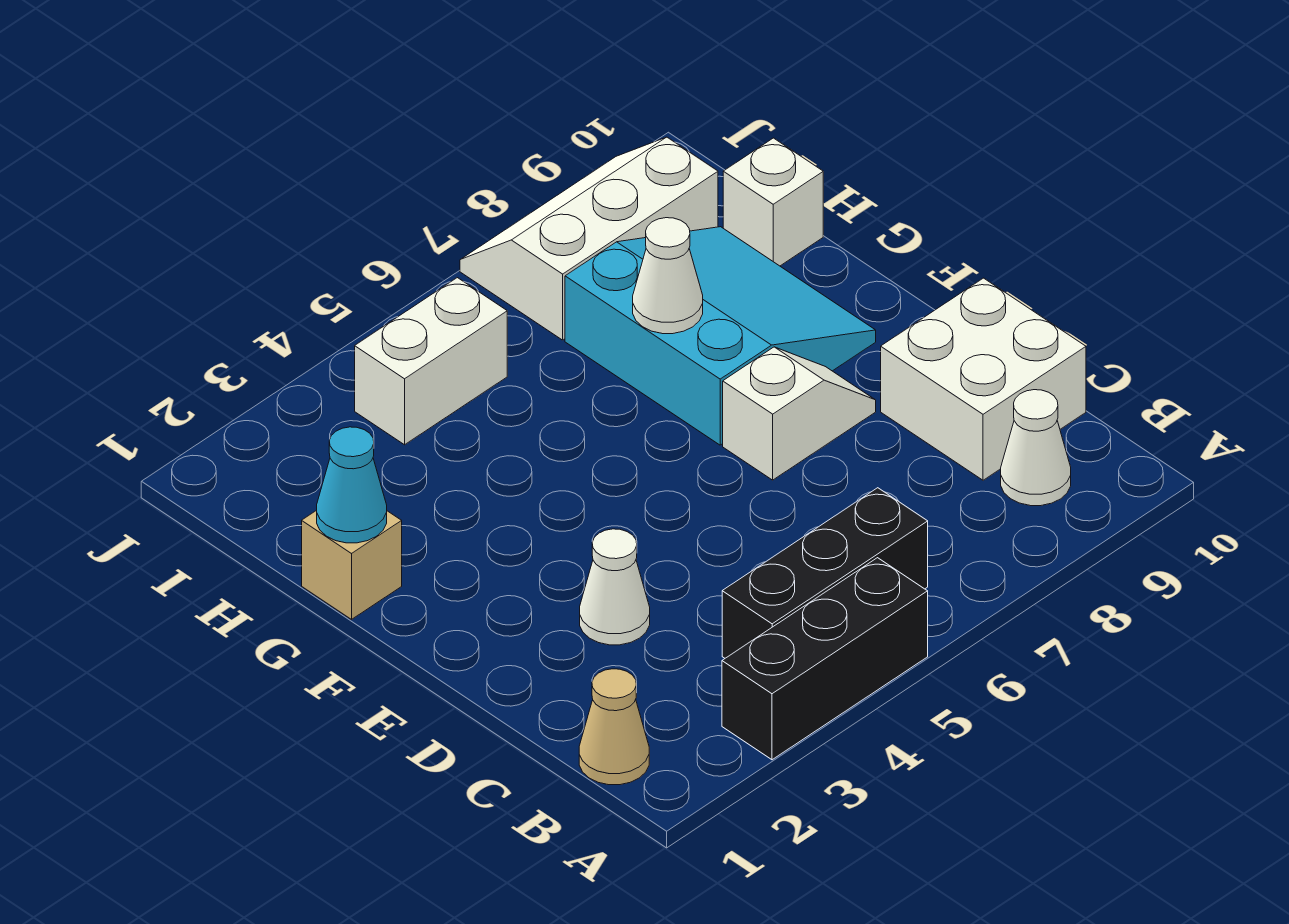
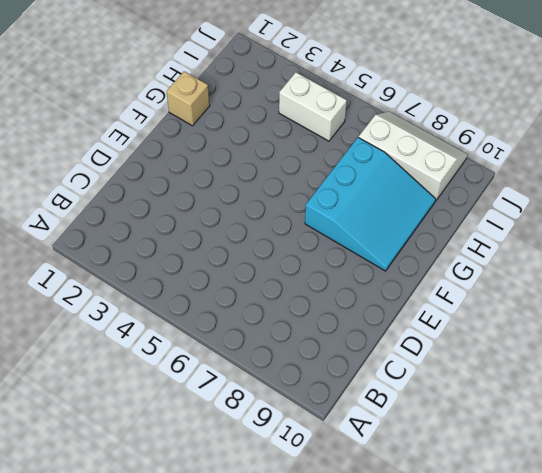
none -> black brick A3:A5 level 1
none -> tan cone B1 level 1
none -> black brick B4:B6 level 1

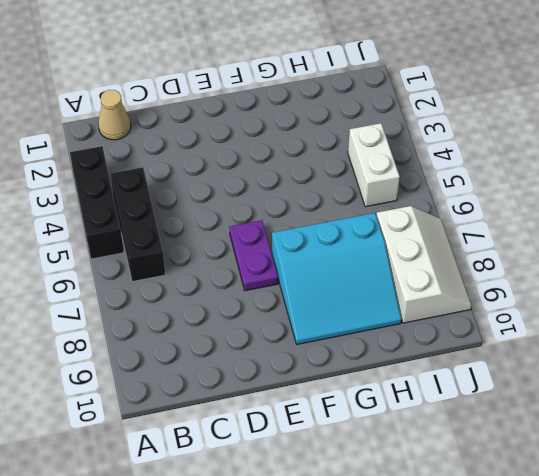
purple plate E6:E7 level 1 -> white slope E7:E8 level 1 top 7
none -> white cone B9 level 1
none -> white brick C9:D10 level 1
none -> white cone D3 level 1

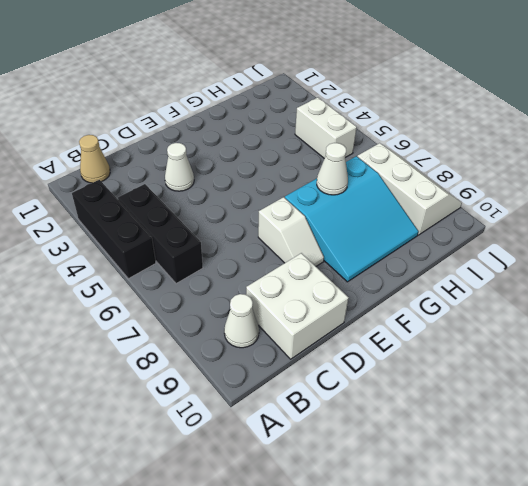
none -> tan brick G1 level 1
none -> white brick H10 level 1
none -> cyan cone G1 level 2

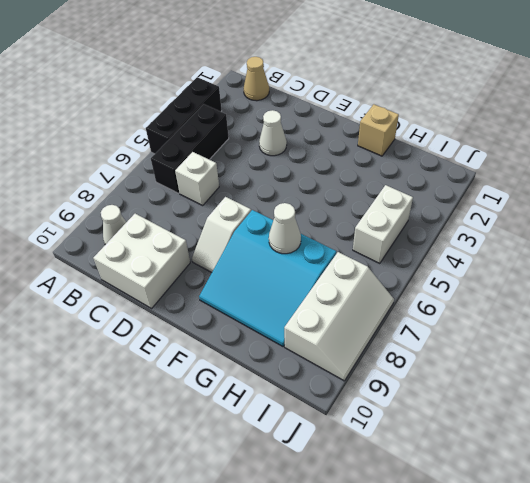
white brick C6 level 1 -> white brick H10 level 1
none -> cyan cone G1 level 2

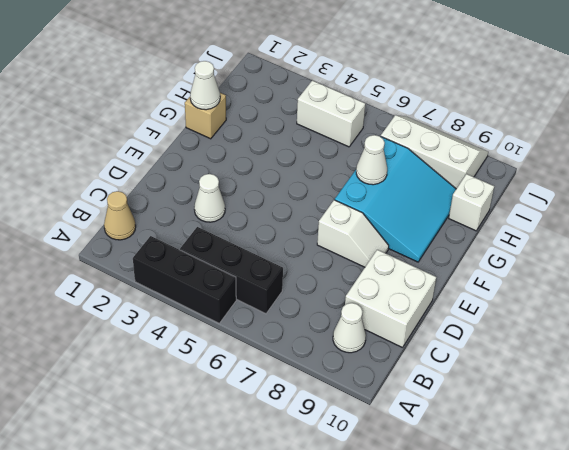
white cone G1 level 2 -> cyan cone G1 level 2

